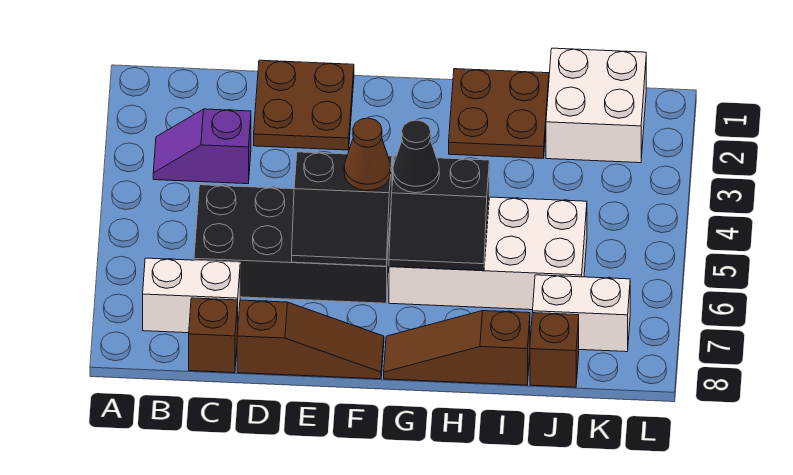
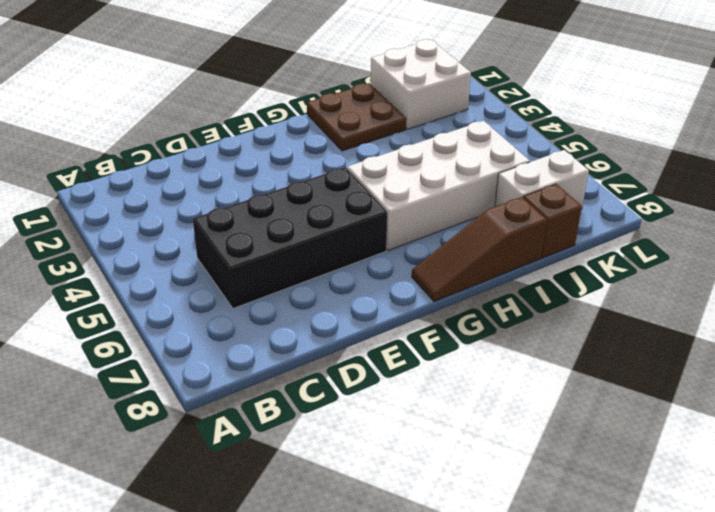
none -> purple slope B3:C3 level 1 top C
none -> white brick B7:C7 level 1
none -> brown brick C8 level 1

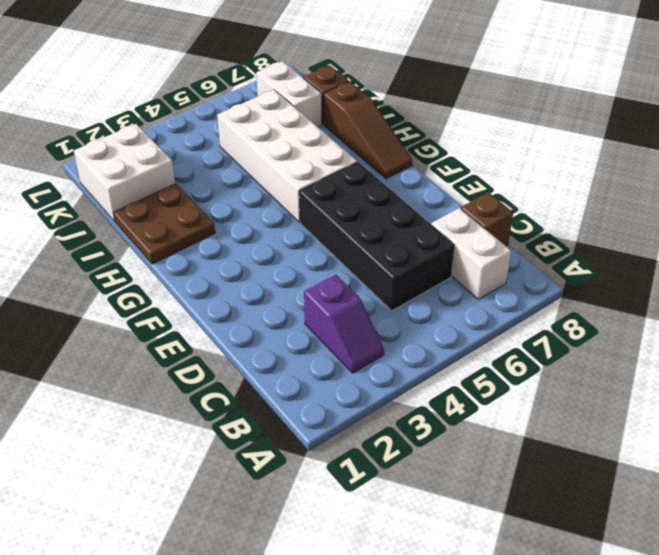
none -> brown plate D1:E2 level 1
none -> brown slope D8:F8 level 1 top D
none -> black slope E5:F6 level 2 top 5

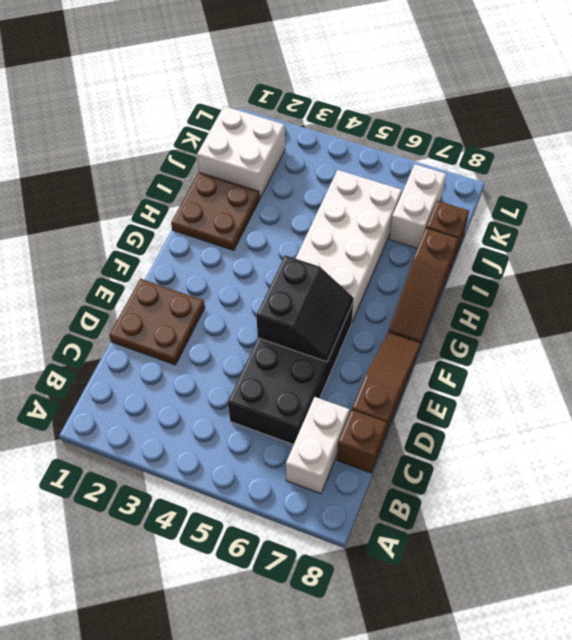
none -> purple slope B3:C3 level 1 top C
none -> black slope G5:H6 level 2 top 5
none -> brown cone F5 level 3

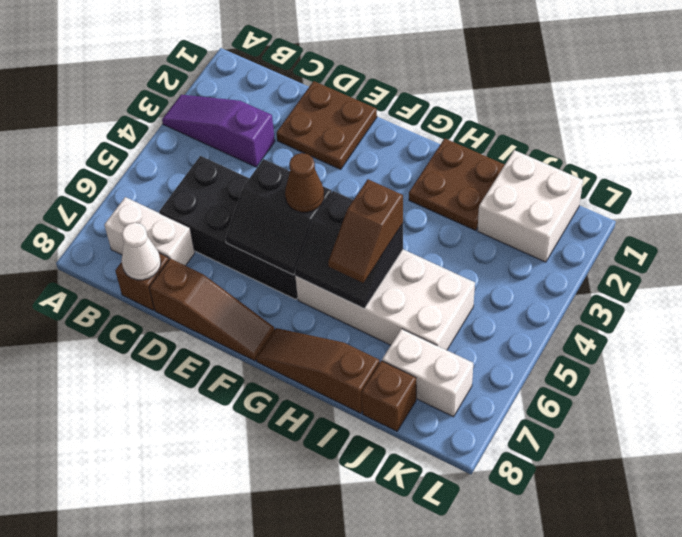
purple slope A3:C3 level 1 top C -> purple slope B3:C3 level 1 top C
white cone C8 level 2 -> none
brown slope H5:H6 level 3 top 5 -> none
none -> black cone G5 level 3

